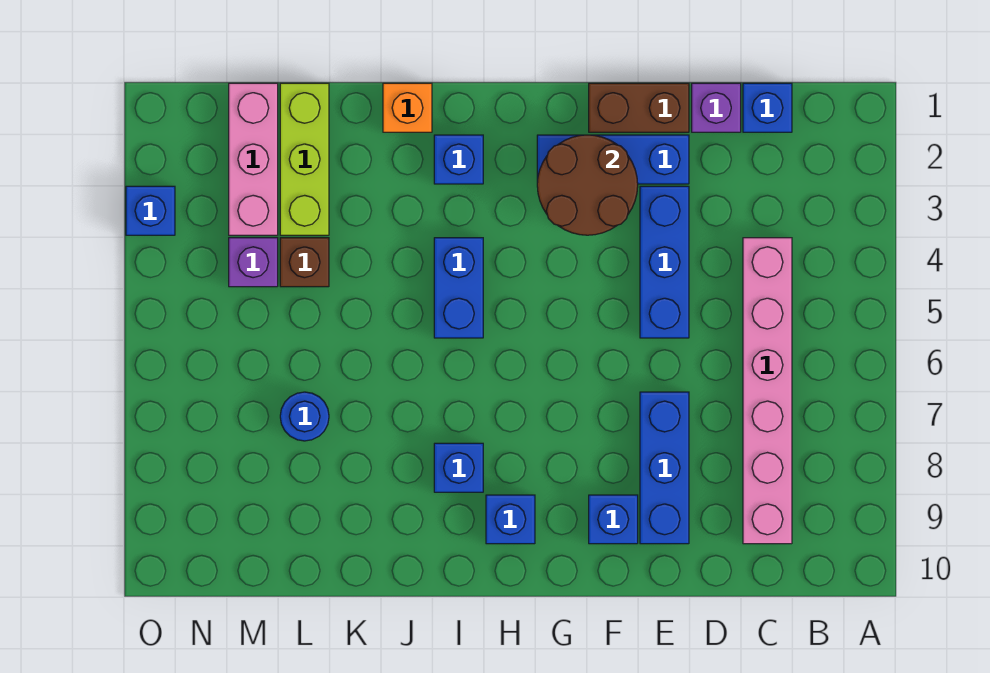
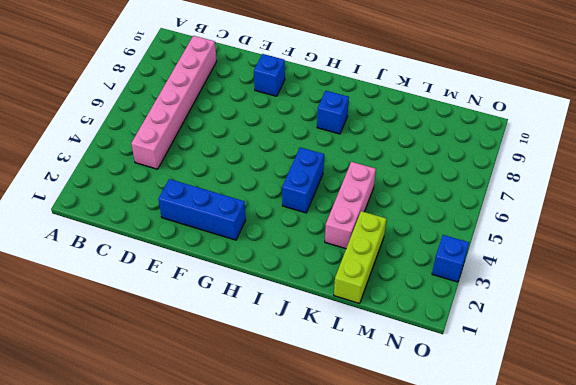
pink brick K3:K5 level 1 -> pink brick M1:M3 level 1
none -> blue brick C1 level 1
none -> purple brick D1 level 1
none -> brown brick E1:F1 level 1

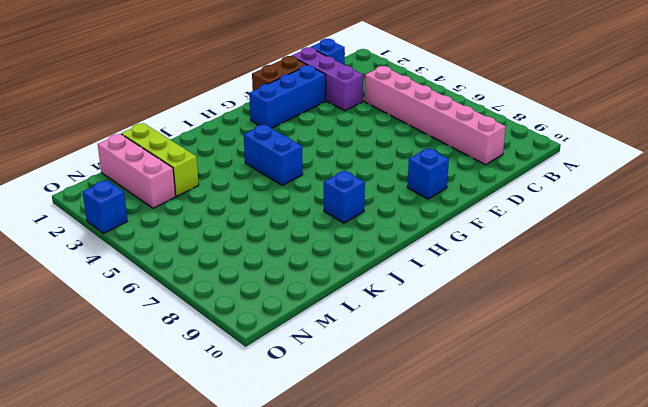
purple brick D1:D3 level 1 -> purple brick D1 level 1
none -> blue brick E3:E5 level 1
none -> blue brick E7:E9 level 1
none -> blue brick H9 level 1

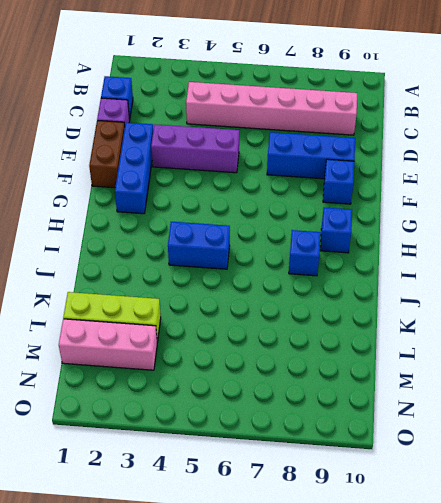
purple brick E3:E5 level 1 -> blue brick E3:E5 level 1
none -> blue brick I2 level 1
none -> orange brick J1 level 1
none -> brown brick L4 level 1

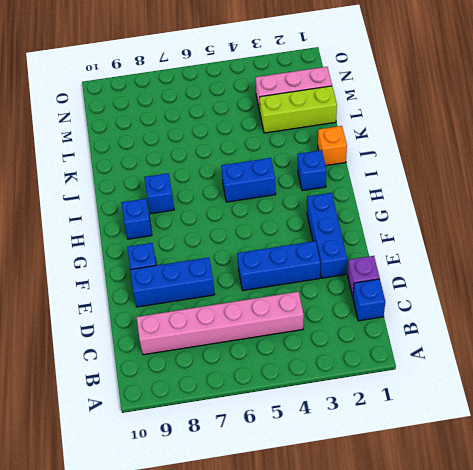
none -> brown brick E1:F1 level 1
none -> brown brick L4 level 1
none -> blue round brick L7 level 1

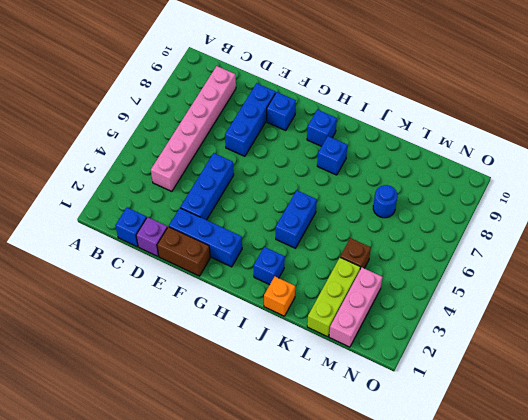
none -> purple brick M4 level 1
none -> blue brick O3 level 1
none -> brown round brick F2:G3 level 2

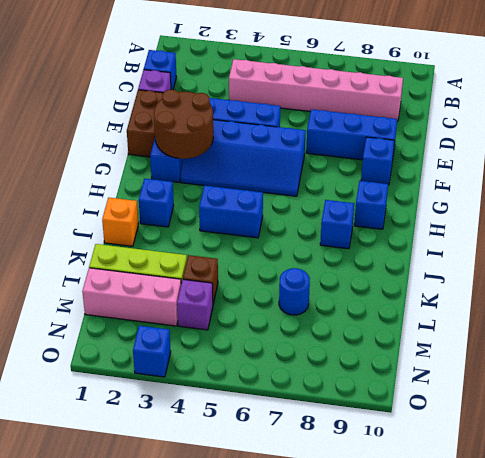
blue slope F3:G6 level 1 top F -> none

